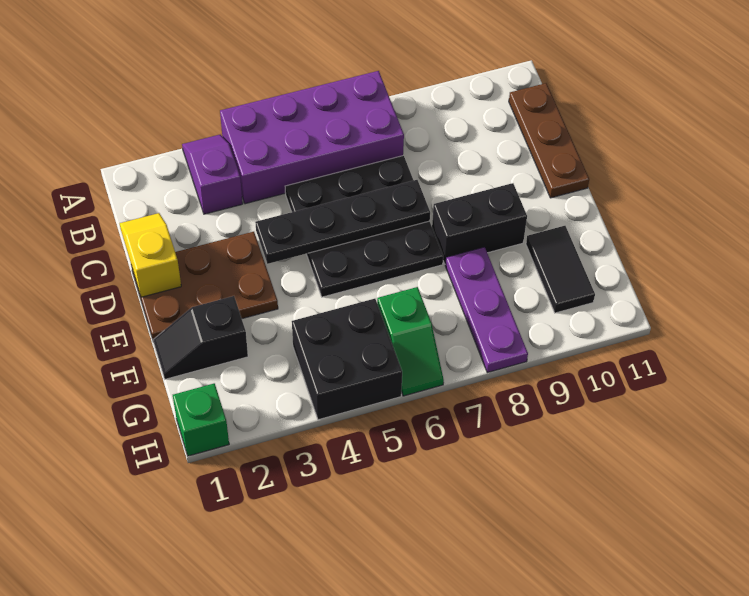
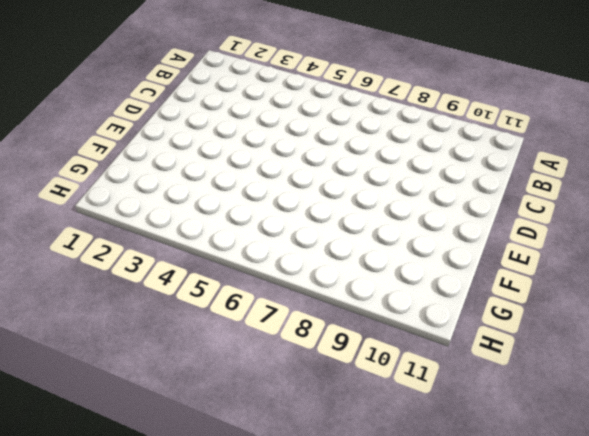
none -> purple slope A3:B3 level 1 top B
none -> purple brick A4:B7 level 1
none -> brown plate B11:D11 level 1

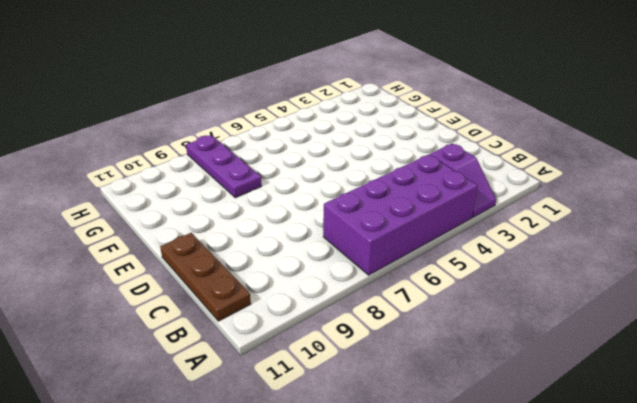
none -> black plate C5:E7 level 1
none -> brown plate D1:E3 level 1
none -> black brick E8:E9 level 1

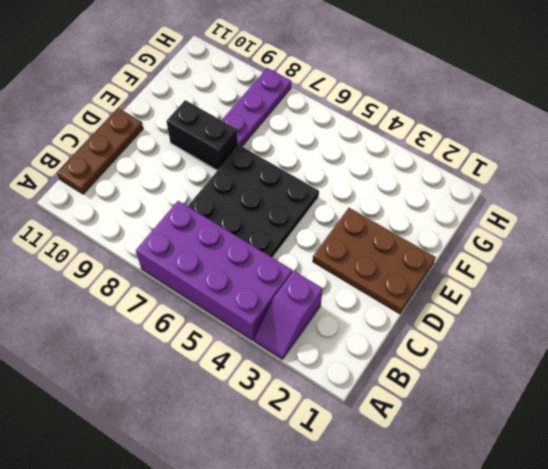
none -> black slope F1:F2 level 1 top 2
none -> black tile F10:G10 level 1
none -> black brick G4:H5 level 1

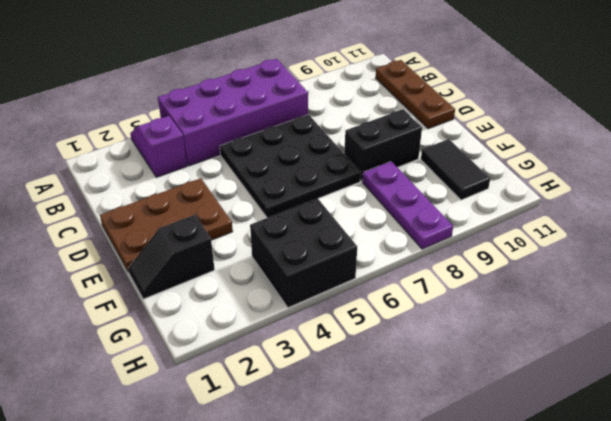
none -> green slope G6:H6 level 1 top G
none -> green brick H1 level 1
none -> yellow slope C1:D1 level 2 top D

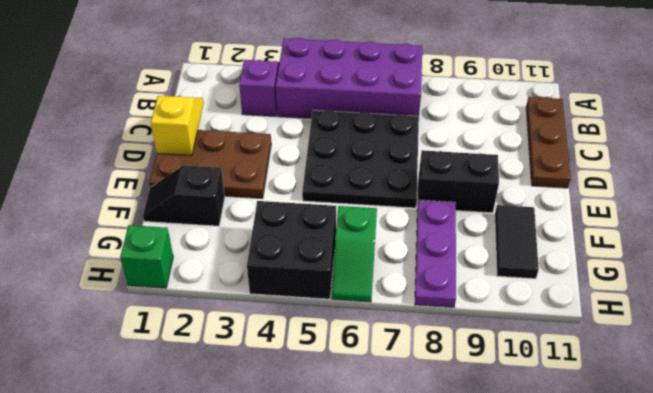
none -> black plate D4:D7 level 2

